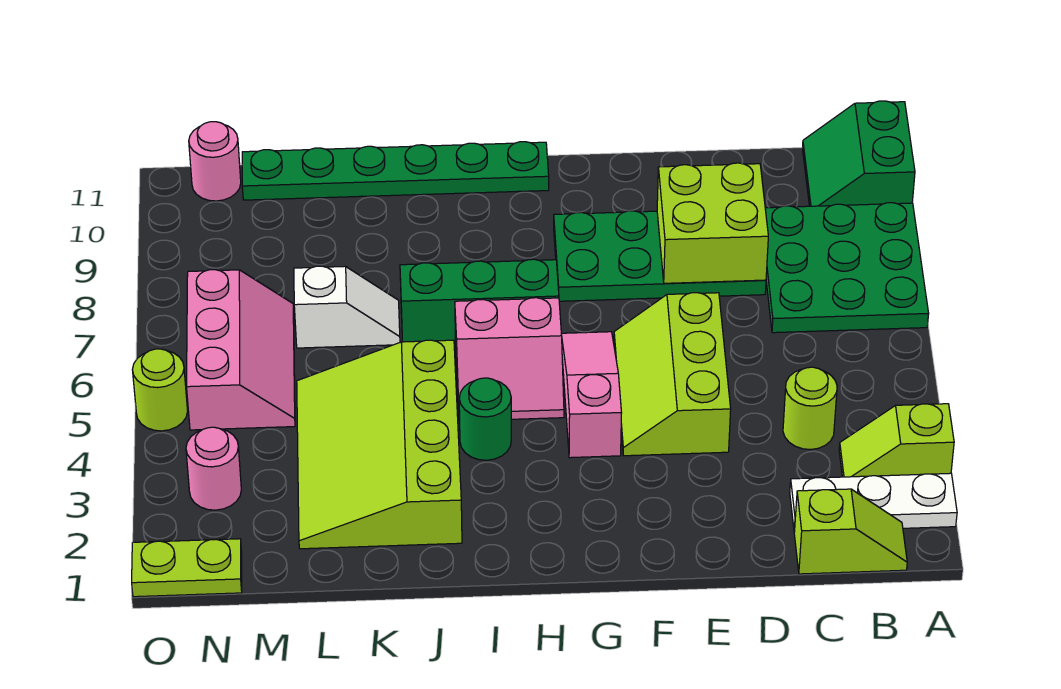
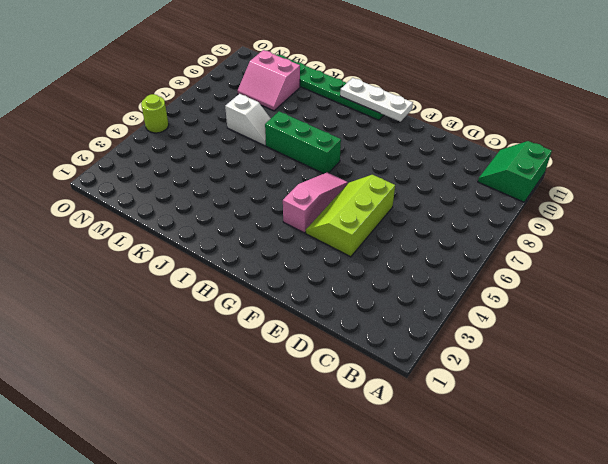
white plate G11:I11 level 2 -> white plate A2:C2 level 1
pink slope L9:M10 level 1 top 10 -> pink slope H5:I6 level 1 top 6
none -> lime slope A3:B3 level 1 top A
none -> green plate A7:C9 level 1
none -> lime slope B1:C1 level 1 top C

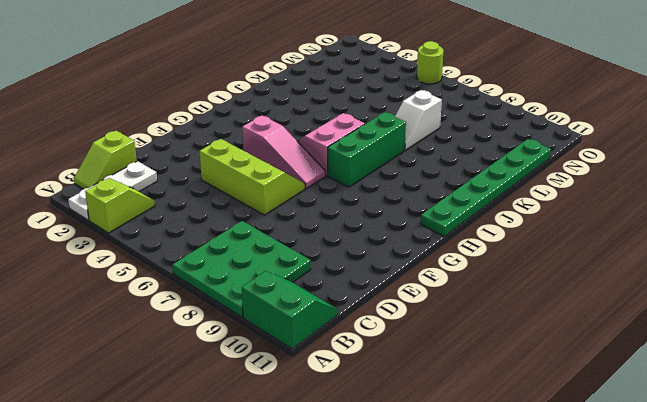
none -> lime round brick C4 level 1
none -> green plate D8:G9 level 1
none -> green round brick I4 level 1

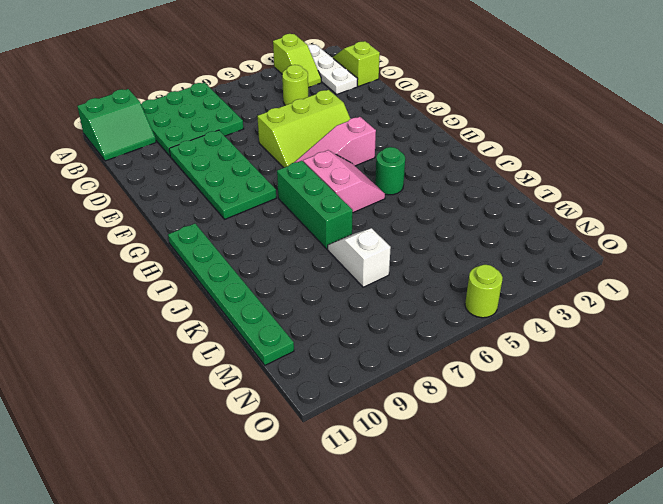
none -> lime slope J2:L5 level 1 top J
none -> pink slope M5:N7 level 1 top N
none -> lime plate N1:O1 level 1

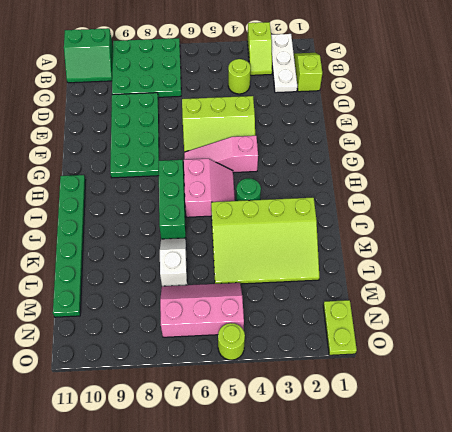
none -> pink round brick N3 level 1
none -> pink round brick N11 level 1
none -> lime brick D8:E9 level 2

